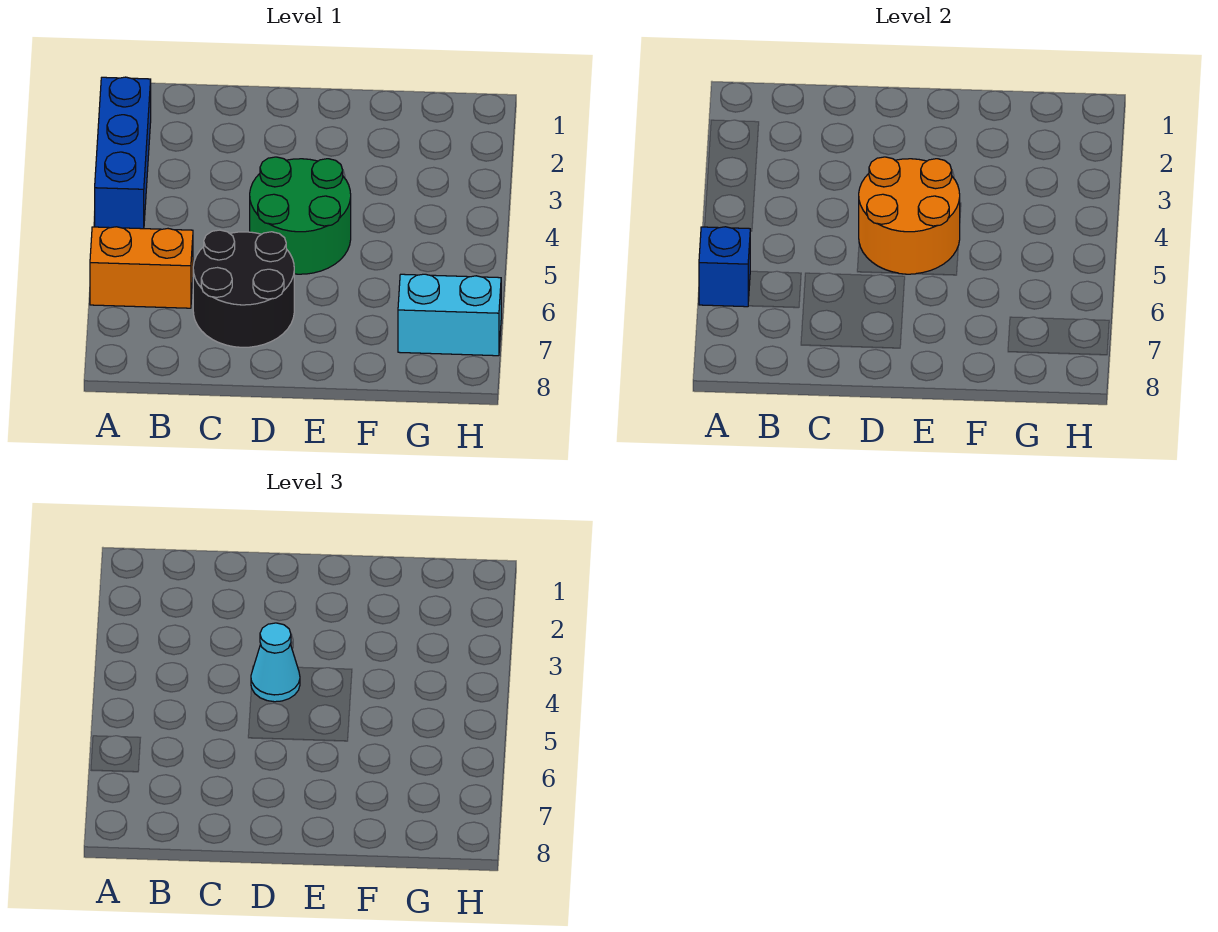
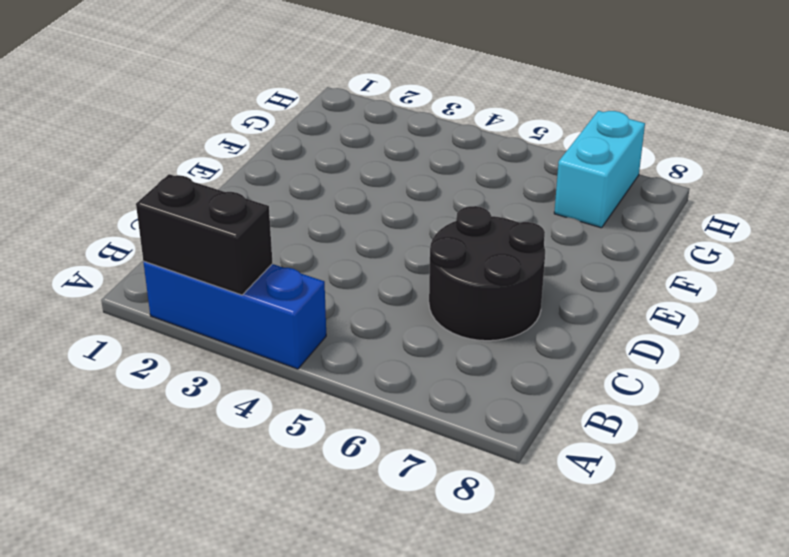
black brick A2:A3 level 2 -> none
none -> orange brick A6:B6 level 1
none -> green round brick D4:E5 level 1

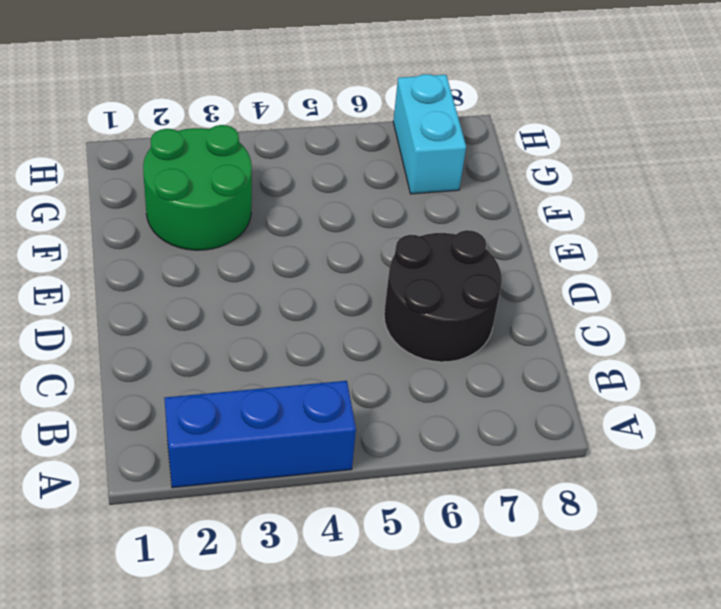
green round brick F2:G3 level 1 -> green round brick D4:E5 level 1
none -> orange brick A6:B6 level 1
none -> blue brick A6 level 2

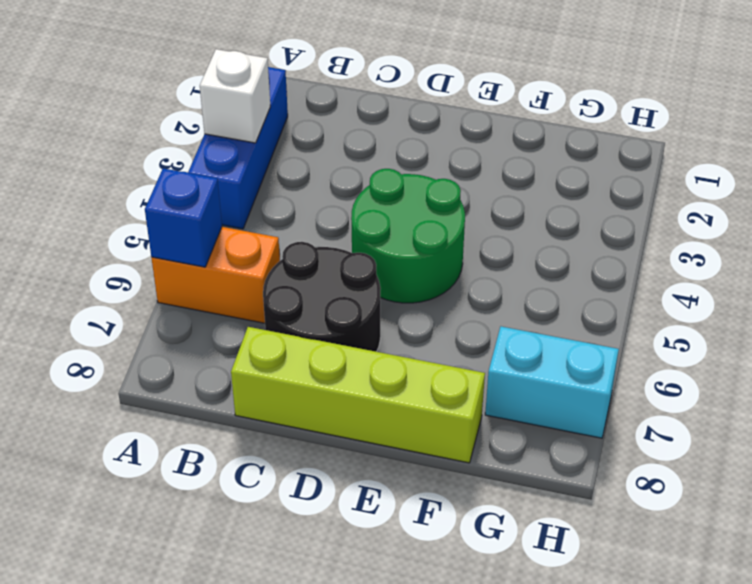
white brick A3 level 2 -> none
lime brick C8:F8 level 1 -> none
none -> orange round brick D4:E5 level 2
none -> cyan cone D4 level 3

